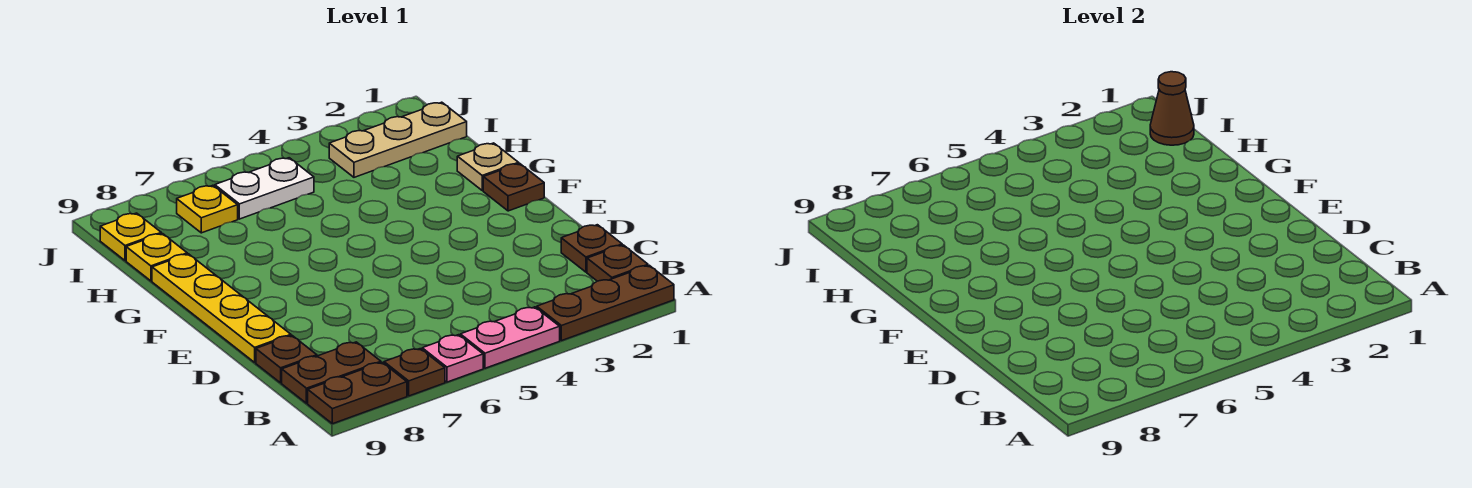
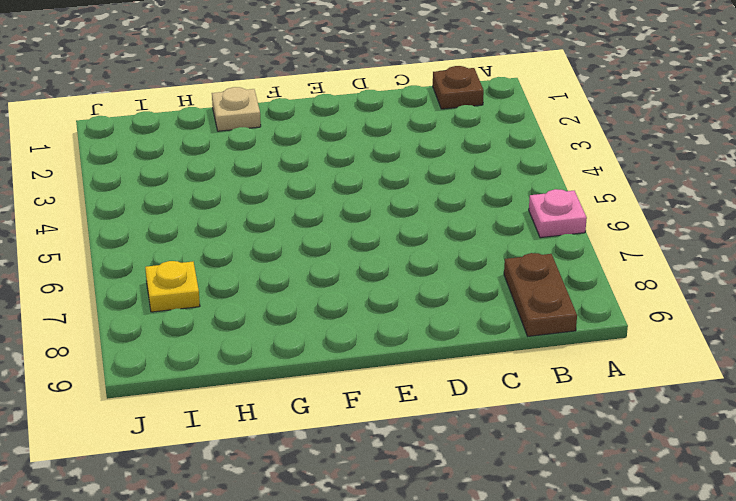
none -> brown plate A1:A3 level 1
none -> pink plate A4:A5 level 1
none -> brown plate A7 level 1

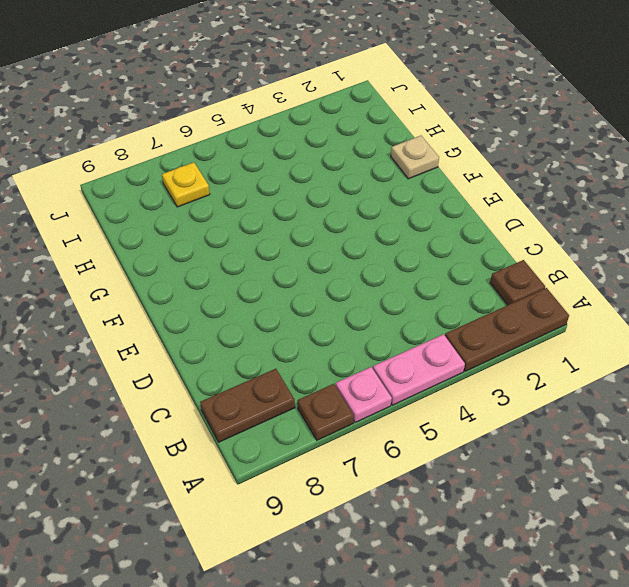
none -> brown plate A8:A9 level 1
none -> brown plate C1 level 1
none -> brown plate C9 level 1

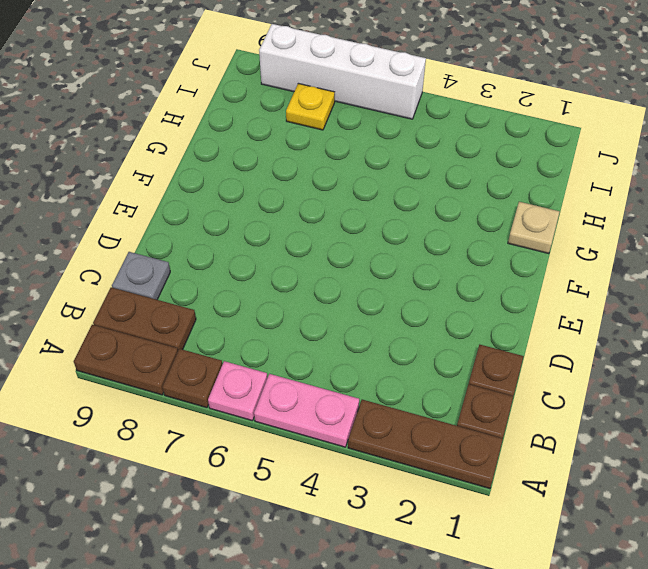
grey plate C9 level 1 -> brown plate C9 level 1
white brick J5:J8 level 1 -> none
none -> yellow plate D9:G9 level 1
none -> brown plate F1 level 1
none -> yellow plate H9 level 1

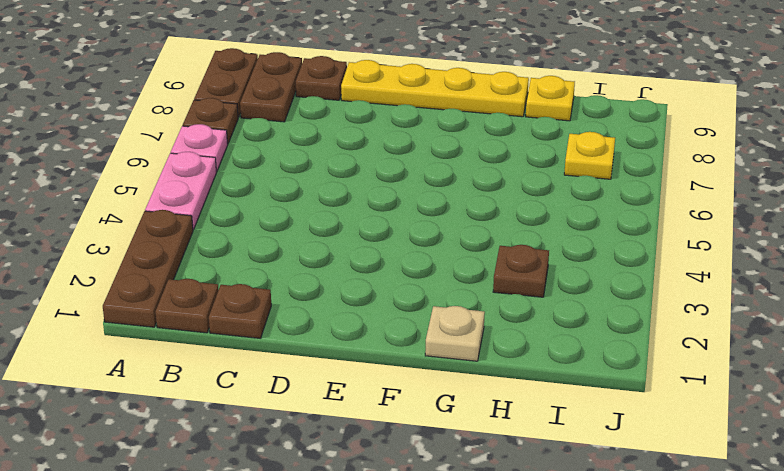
brown plate H3 level 1 -> brown plate F1 level 1
none -> tan plate I1:I3 level 1
none -> white plate I5:I6 level 1
none -> yellow plate I9 level 1

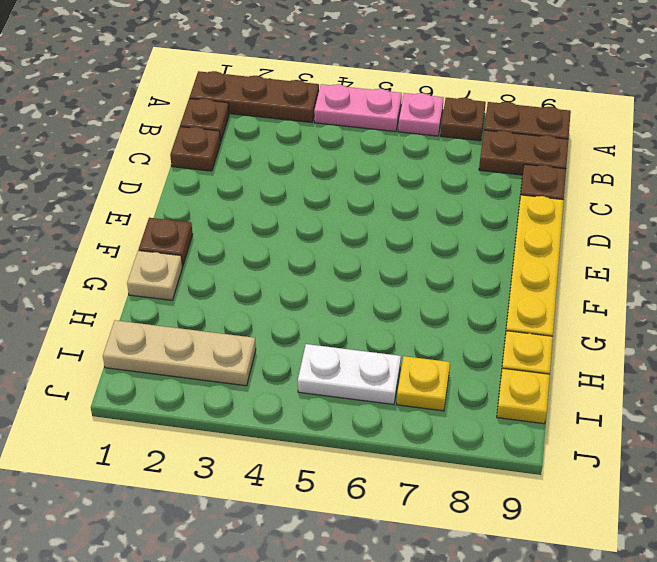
none -> brown cone I1 level 2

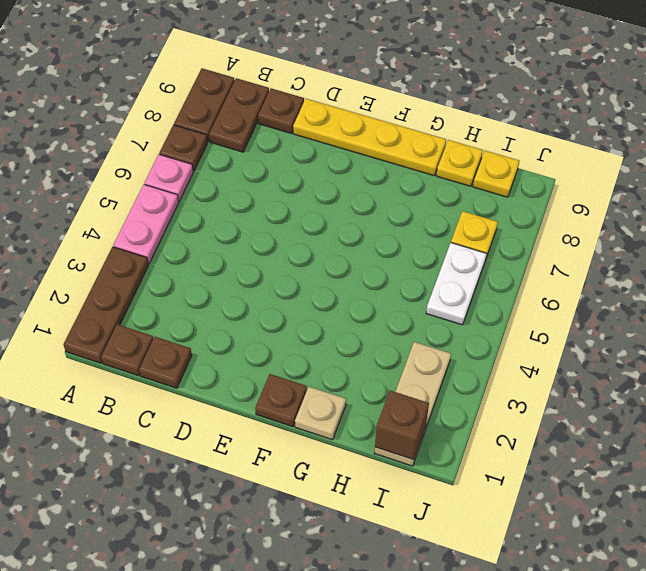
brown brick I1 level 2 -> brown cone I1 level 2

